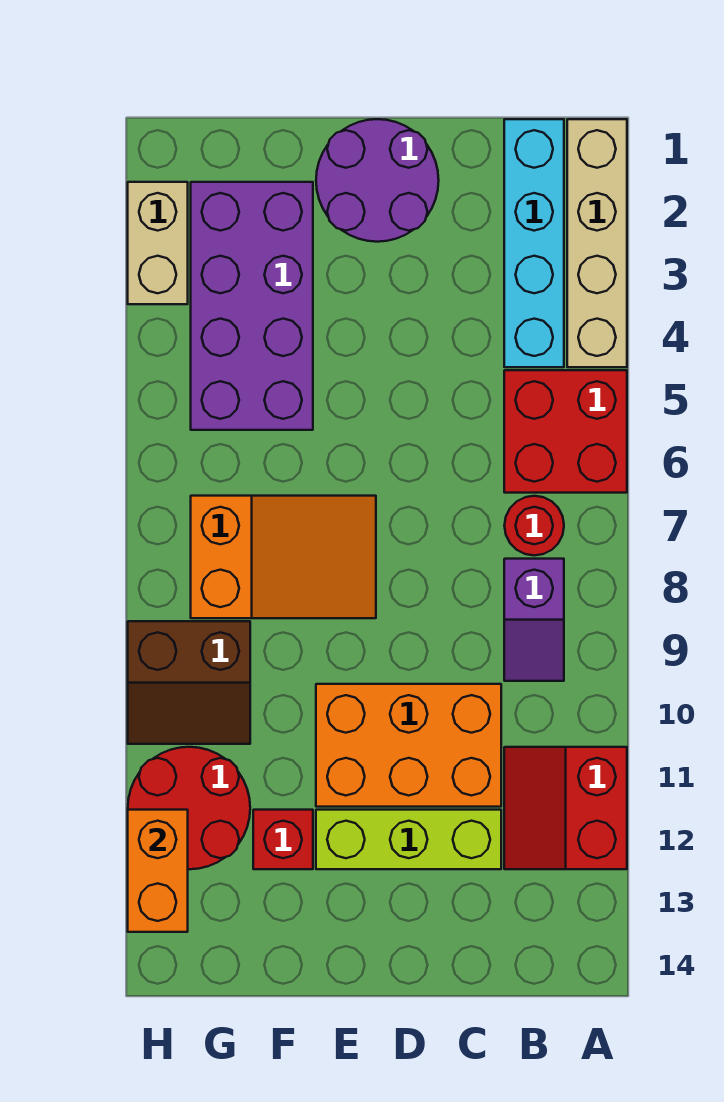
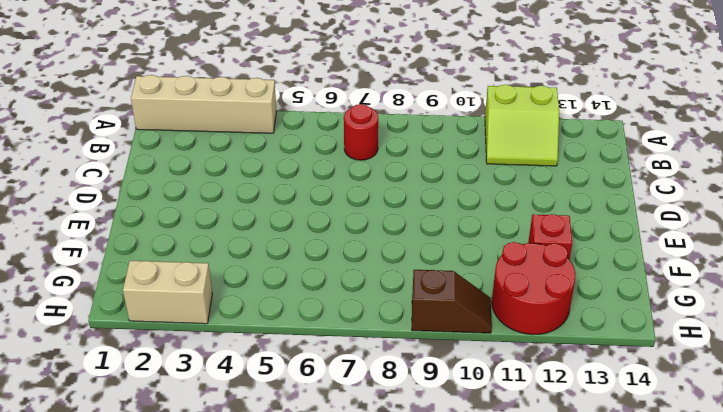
lime slope A11:B12 level 1 top A -> red slope A11:B12 level 1 top A
brown slope H9:H10 level 1 top 9 -> brown slope G9:H10 level 1 top 9
none -> red brick A5:B6 level 1
none -> cyan brick B1:B4 level 1
none -> purple slope B8:B9 level 1 top 8

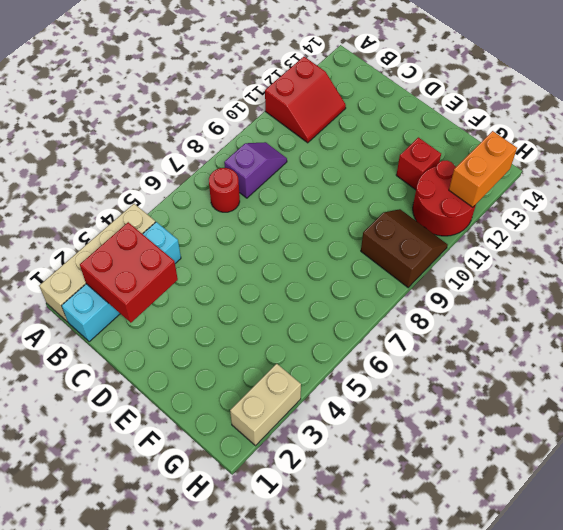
red brick B2:C3 level 2 -> red brick A5:B6 level 1
none -> orange brick C10:E11 level 1
none -> lime brick C12:E12 level 1
none -> purple round brick D1:E2 level 1

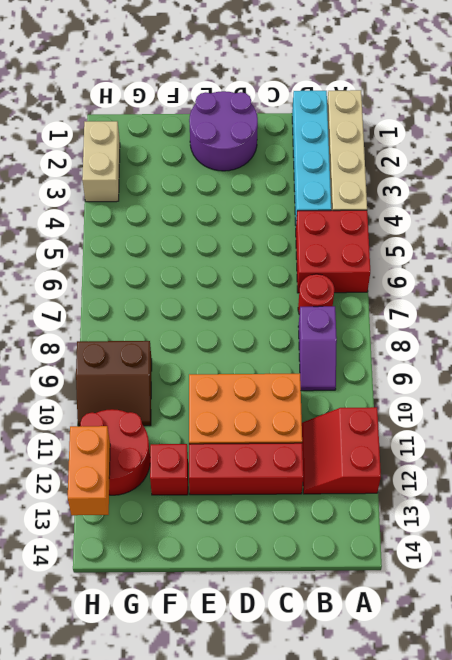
red brick C12:E12 level 1 -> lime brick C12:E12 level 1
none -> orange slope E7:G8 level 1 top G
none -> purple brick F2:G5 level 1

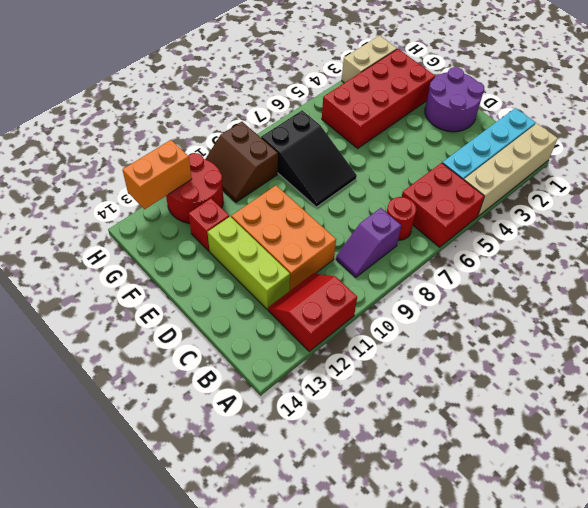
black slope E7:G8 level 1 top G -> orange slope E7:G8 level 1 top G
red brick F2:G5 level 1 -> purple brick F2:G5 level 1

